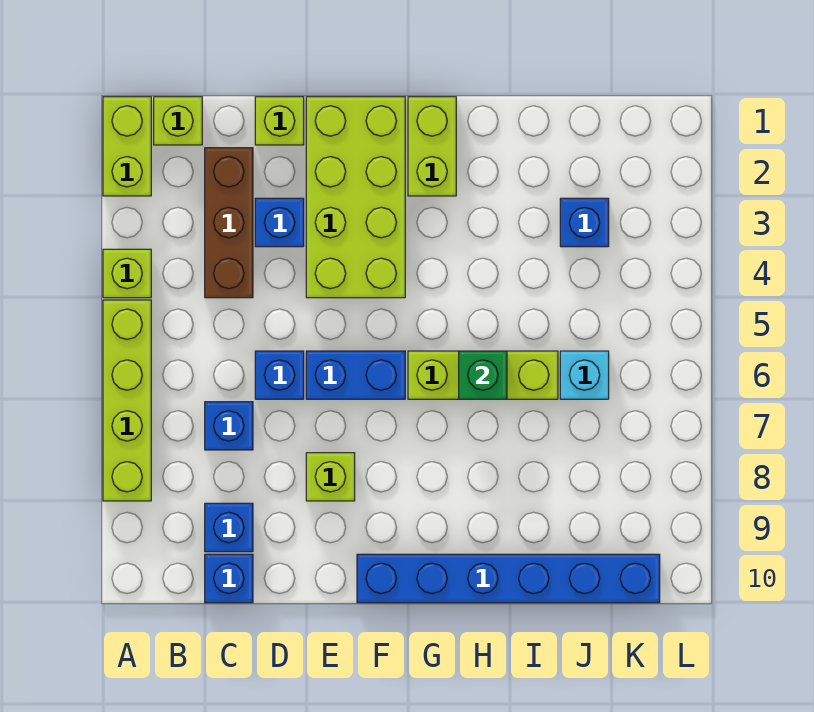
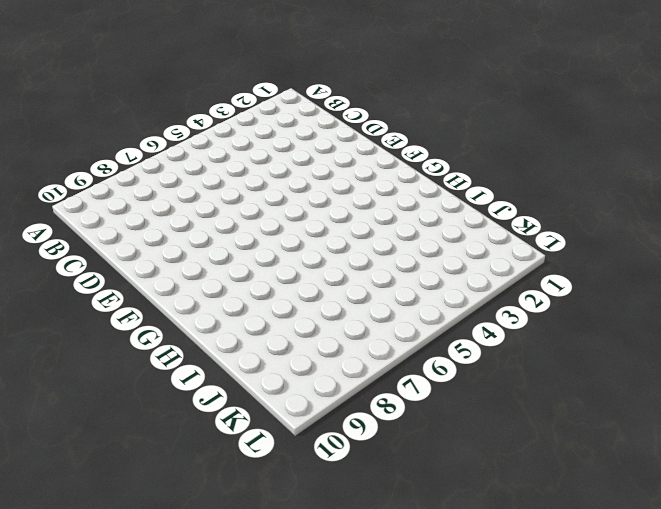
none -> lime brick A1:A2 level 1
none -> lime brick A4 level 1
none -> lime brick A5:A8 level 1

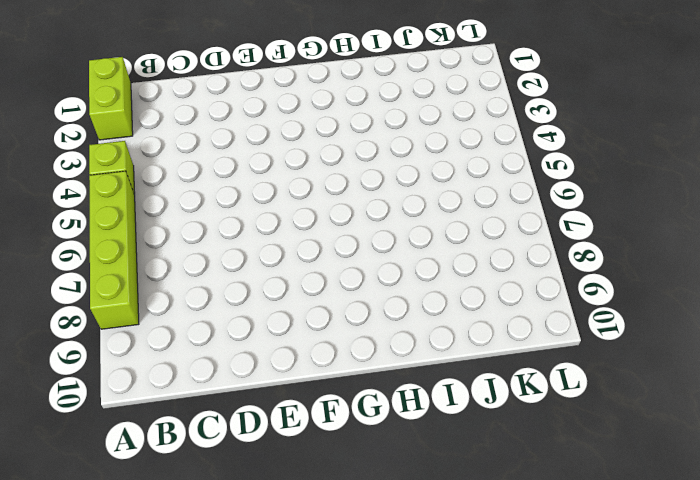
none -> lime brick B1 level 1
none -> brown brick C2:C4 level 1
none -> blue brick C7 level 1

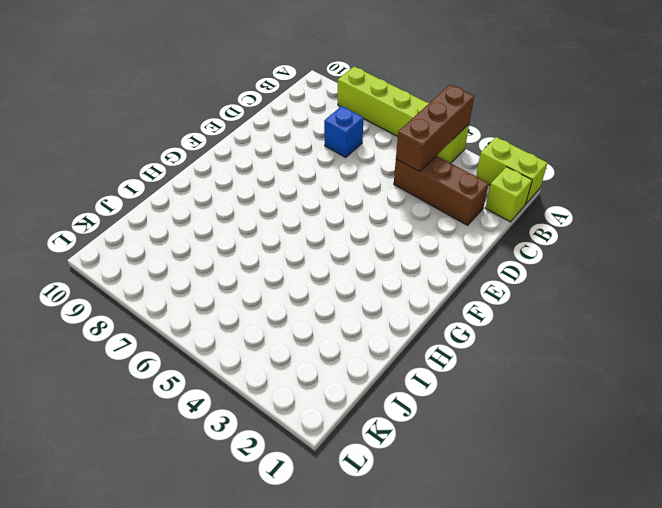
brown brick A4:C4 level 2 -> none
none -> blue brick C9 level 1
none -> blue brick C10 level 1
none -> lime brick D1 level 1

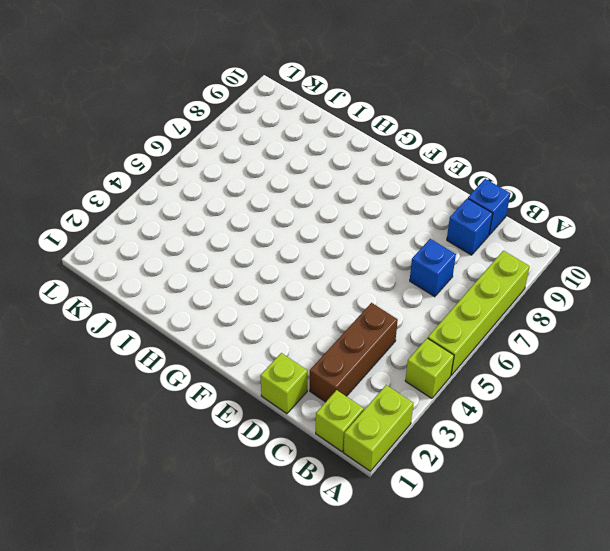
none -> blue brick D3 level 1
none -> blue brick D6 level 1
none -> lime brick E1:F4 level 1

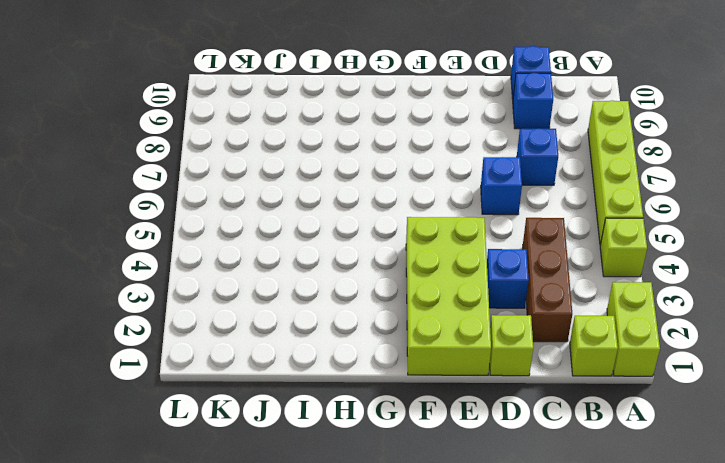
none -> blue brick E6:F6 level 1
none -> lime brick E8 level 1
none -> blue brick F10:K10 level 1

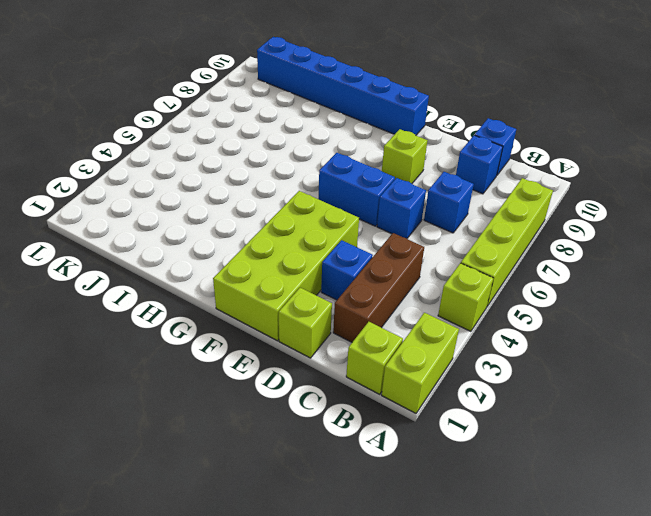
none -> lime brick G1:G2 level 1
none -> lime brick G6:I6 level 1
none -> blue brick J3 level 1

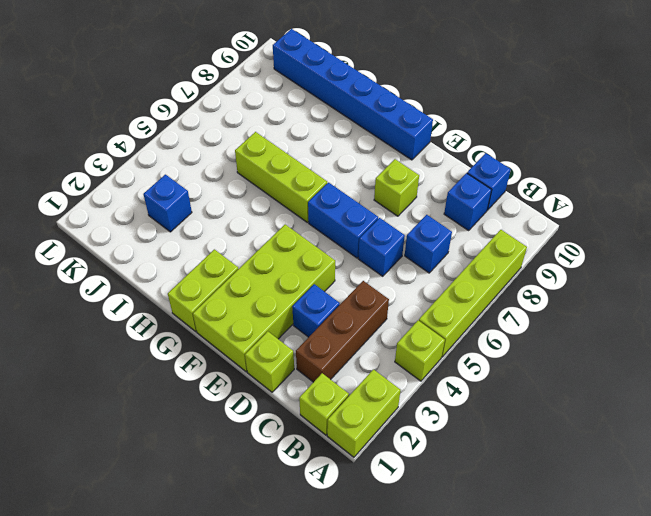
none -> cyan brick J6 level 1
none -> green brick H6 level 2

